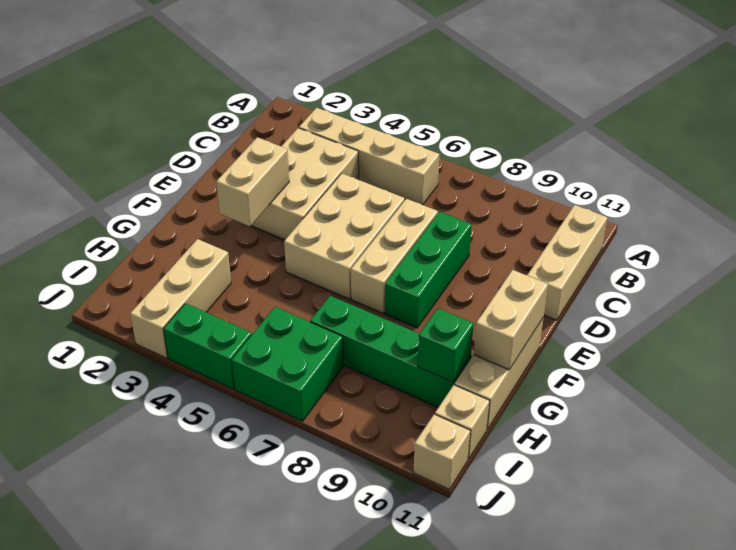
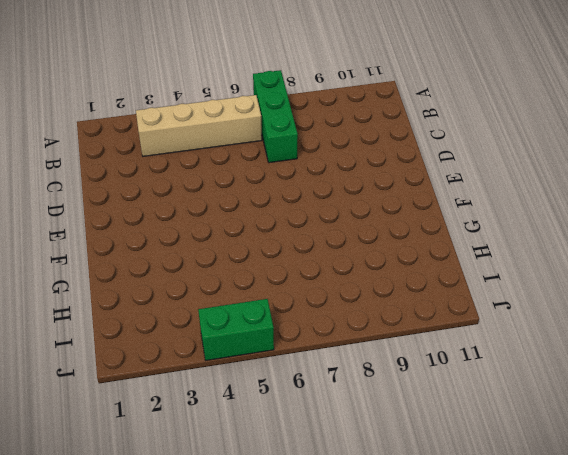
green brick A7:C7 level 1 -> green brick D8:F8 level 1
none -> tan brick B11:D11 level 1
none -> tan brick C3:E4 level 1
none -> tan brick D5:F6 level 1

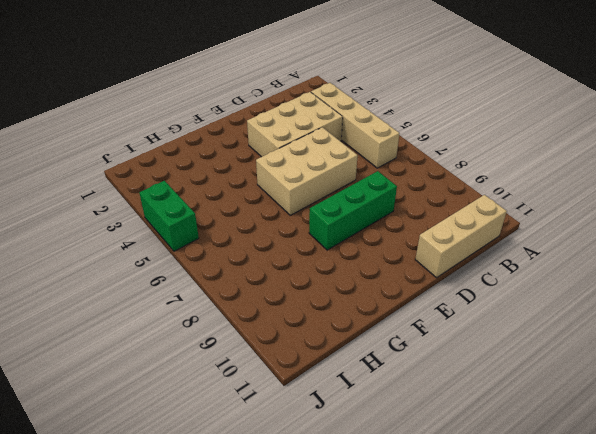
none -> tan brick D7:F7 level 1
none -> tan brick F11:H11 level 1
none -> tan brick H3:J3 level 1

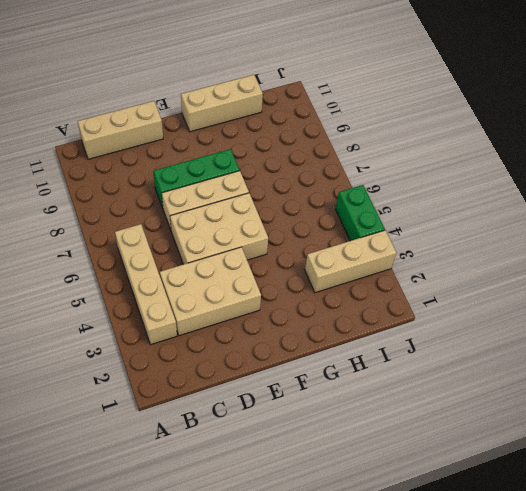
none -> green brick H7:H10 level 1
none -> green brick I6:J7 level 1
none -> tan brick I11 level 1

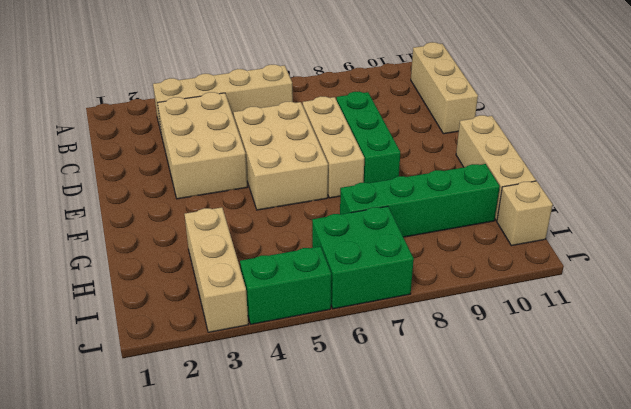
none -> tan brick J11 level 1
none -> tan brick E3:F3 level 2
none -> tan brick F11:G11 level 2

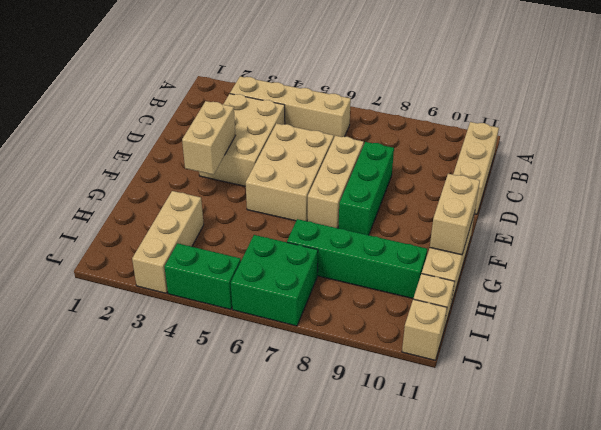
none -> green brick H10 level 2

